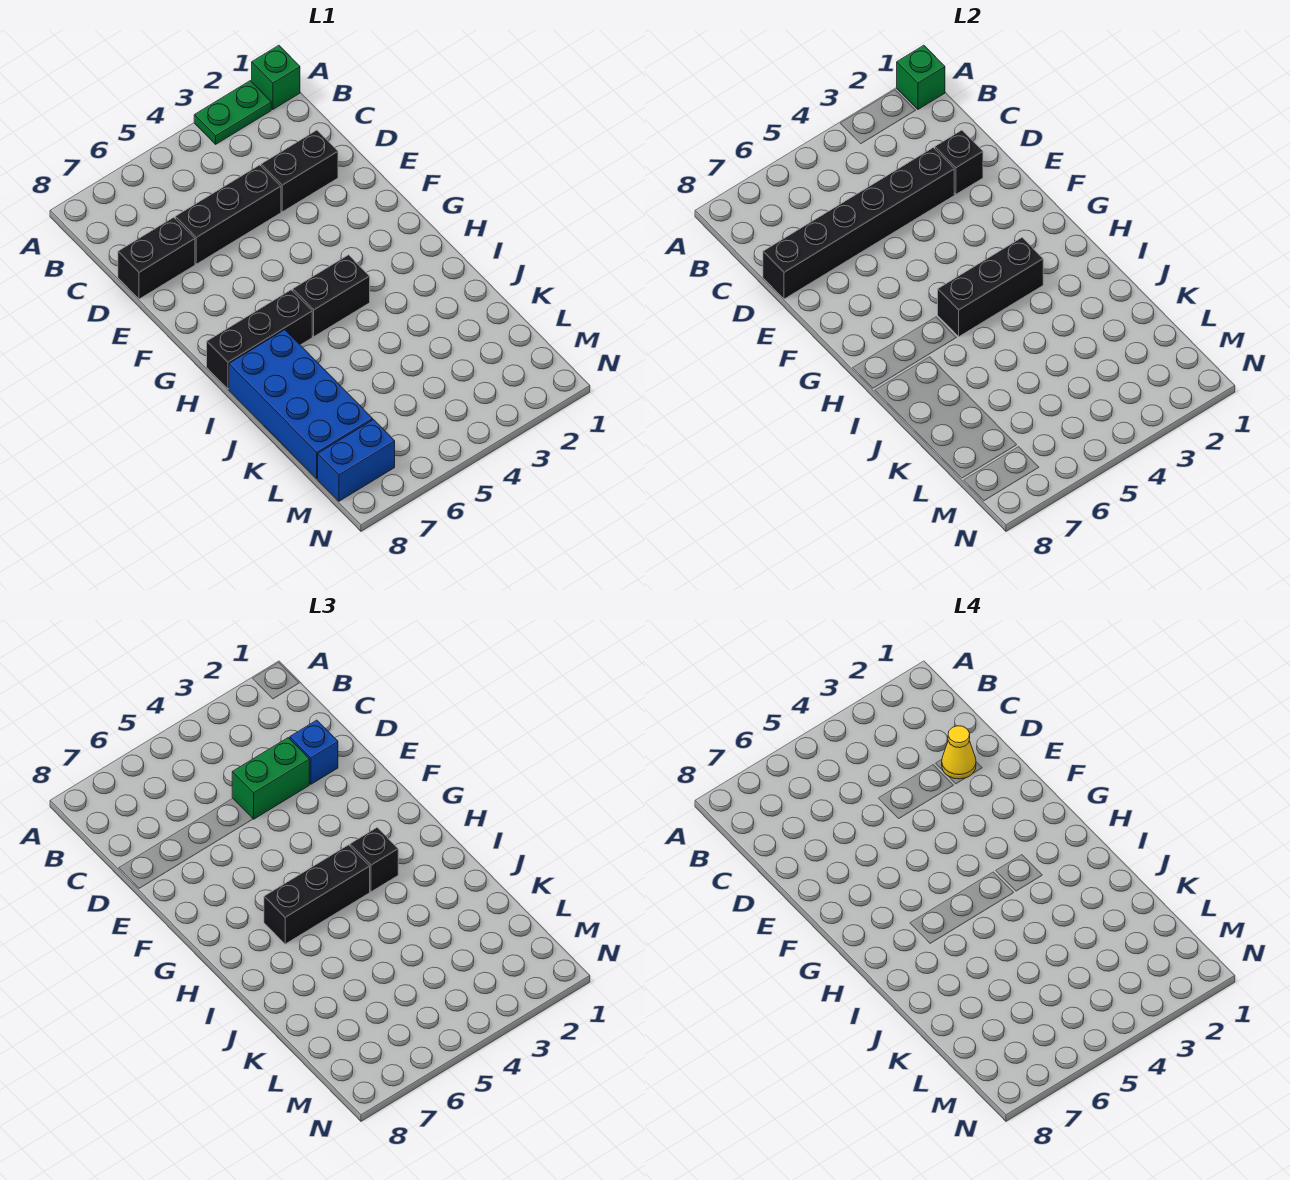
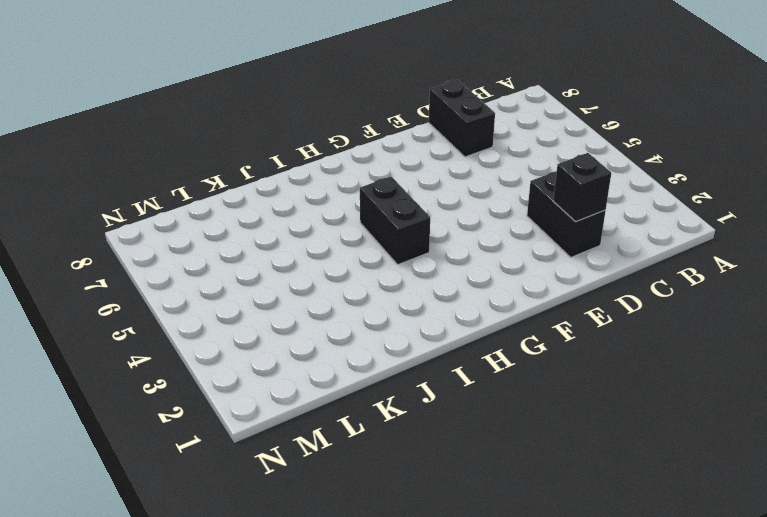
none -> green brick A1 level 1
none -> green plate A2:A3 level 1
none -> black brick D4:D6 level 1

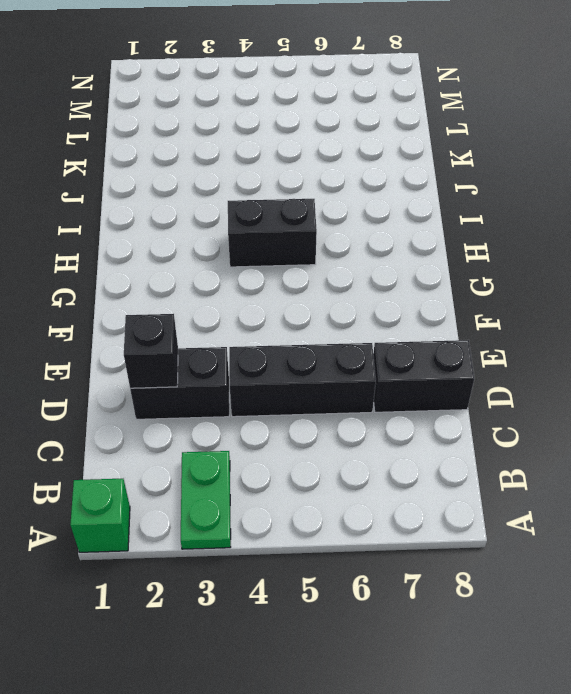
green plate A3:B3 level 1 -> green plate A2:A3 level 1
none -> black brick H6:H8 level 1
none -> blue brick I7:L8 level 1
none -> blue brick M7:M8 level 1

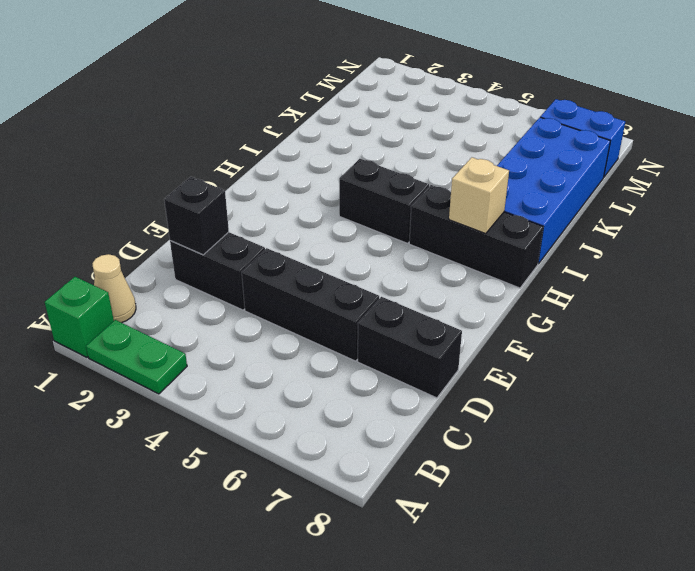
tan cone B1 level 1 -> none
tan brick H7 level 2 -> none
none -> green brick A1 level 2
none -> black brick D3:D8 level 2
none -> black brick H3:H5 level 2

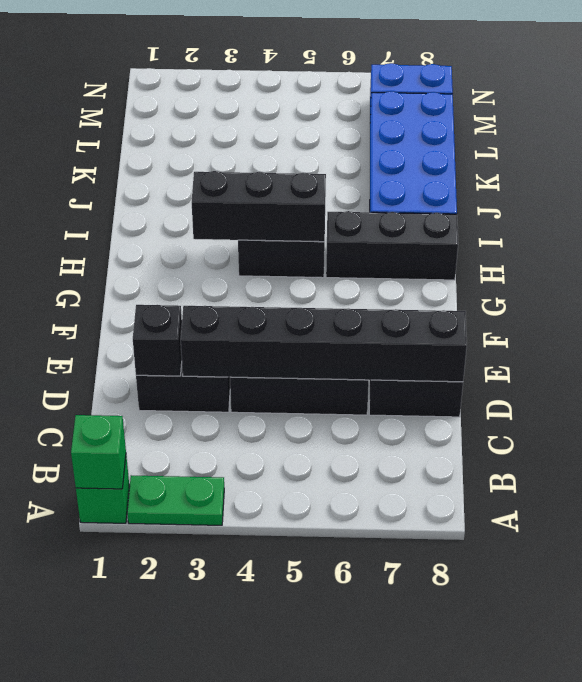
none -> blue brick D2 level 3
none -> green brick D3:D4 level 3
none -> black brick H3 level 3

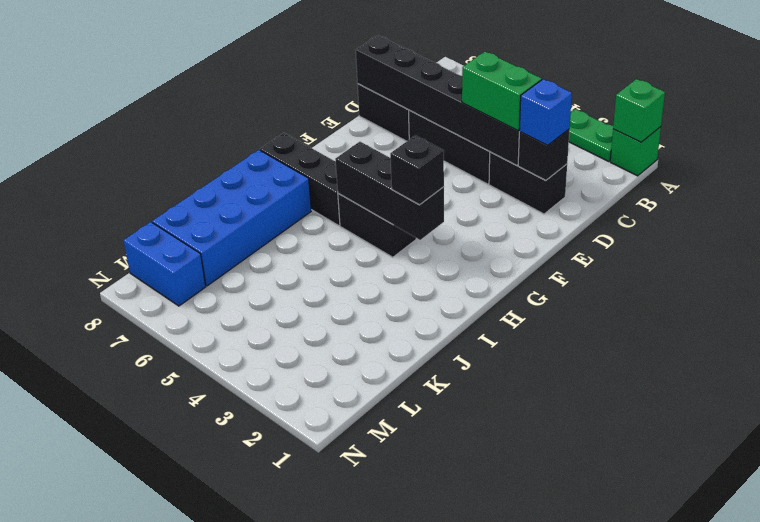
none -> black brick H4:H6 level 3
none -> yellow cone D2 level 4

